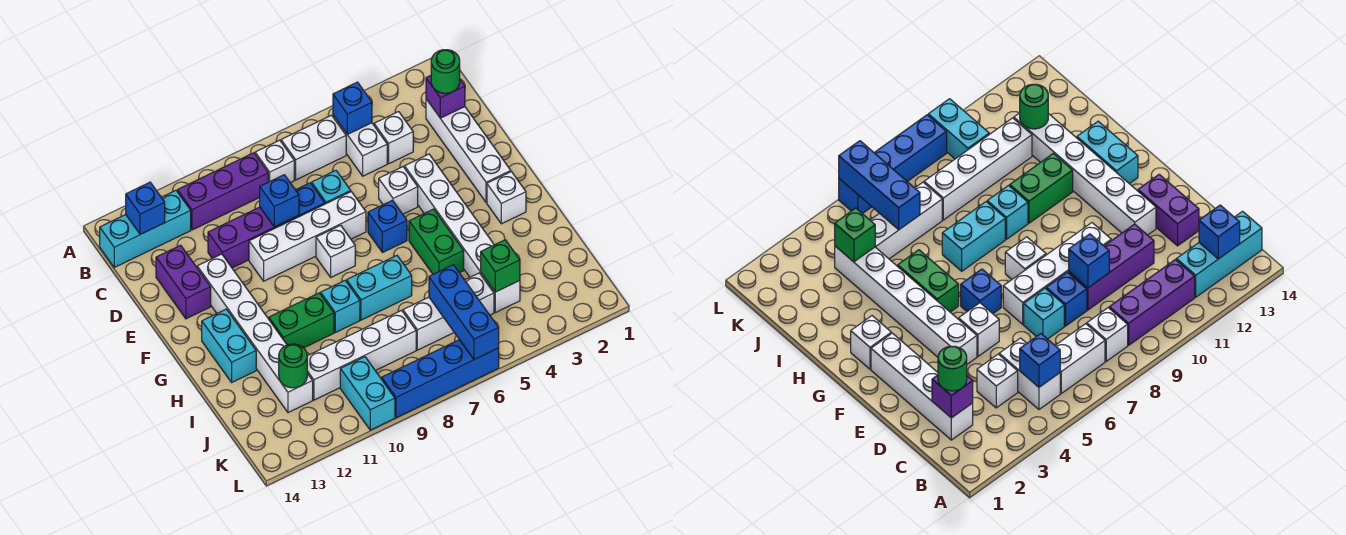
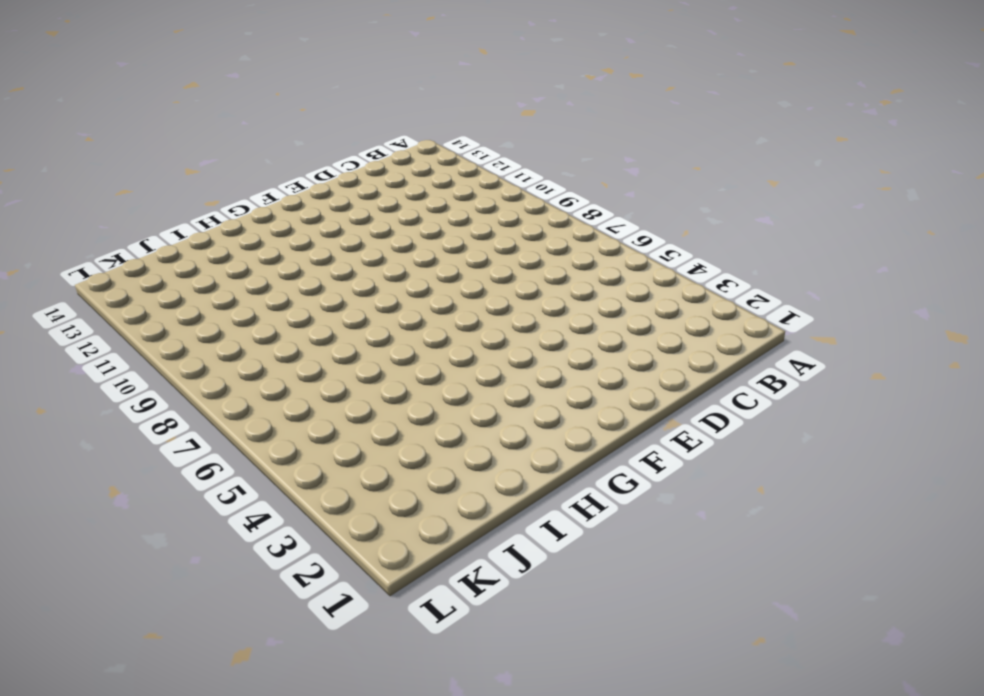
none -> white brick B5:C5 level 1
none -> white brick B6:B7 level 1
none -> white brick B8 level 1
none -> purple brick B9:B11 level 1

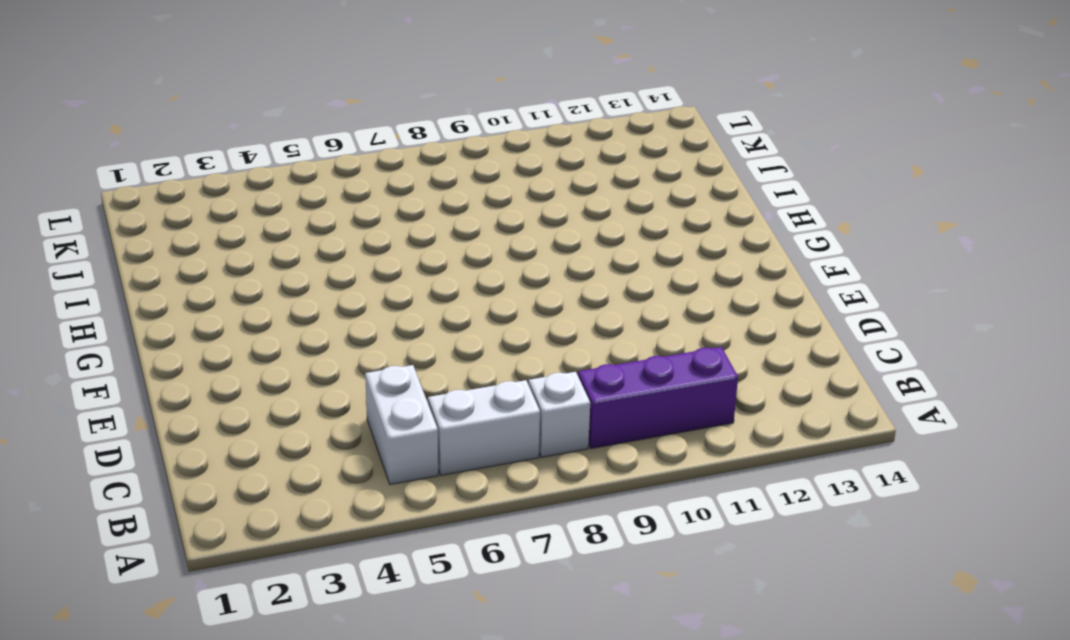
none -> cyan brick B12:B14 level 1
none -> white brick C2:F2 level 1
none -> white brick C4 level 1
none -> cyan brick D7 level 1

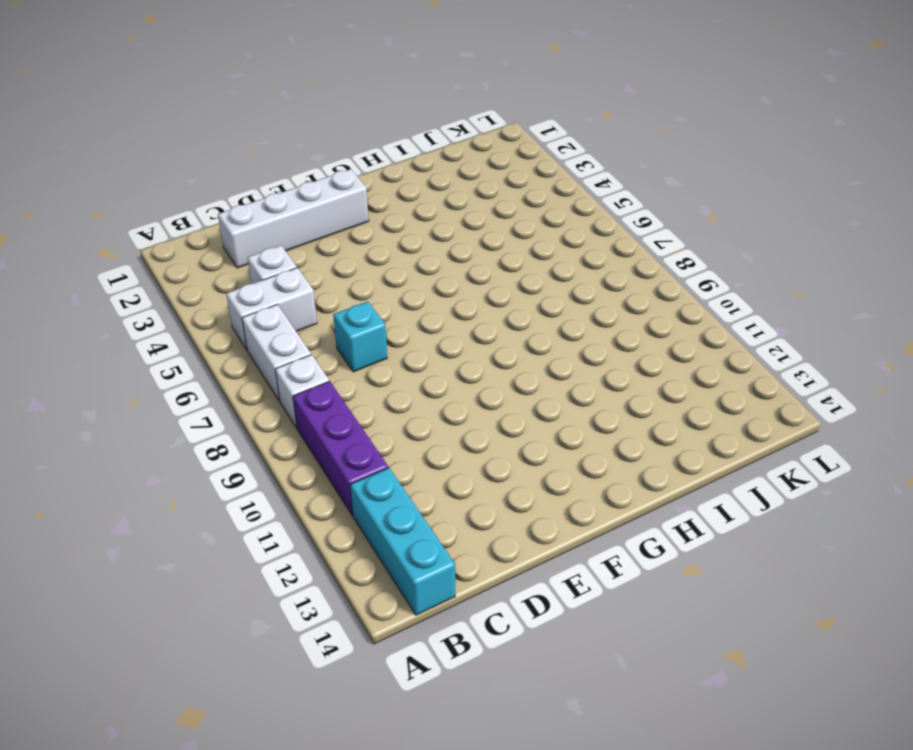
none -> blue brick D8 level 1
none -> purple brick D9:D11 level 1
none -> purple brick D13:E13 level 1
none -> white brick E4:J4 level 1

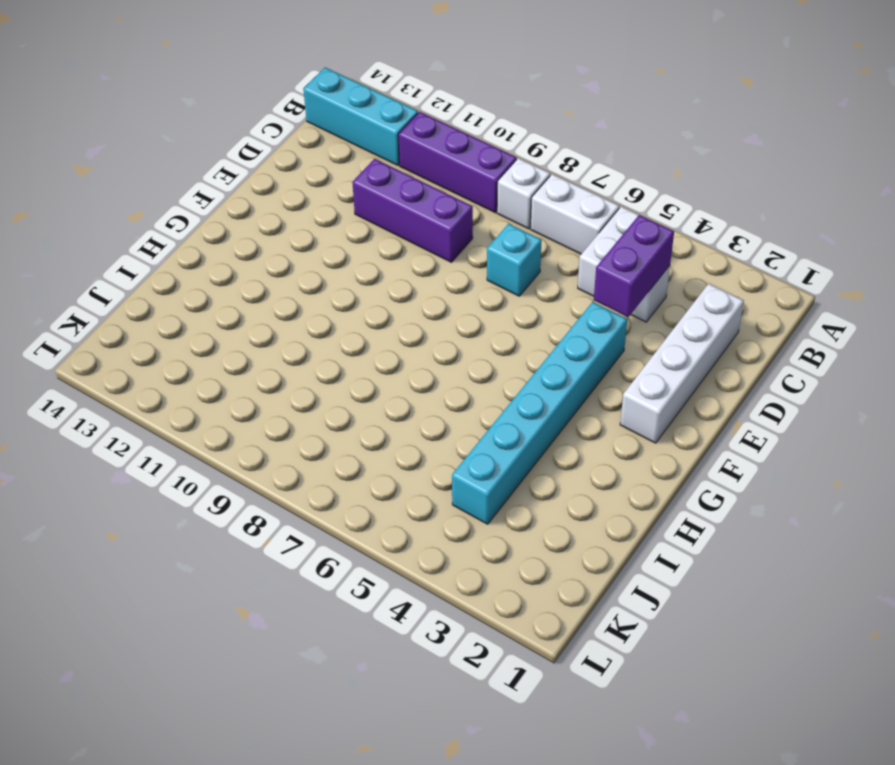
purple brick C4:D4 level 2 -> purple brick D13:E13 level 1
cyan brick E4:J4 level 1 -> white brick E4:J4 level 1
none -> blue brick D8 level 1
none -> white brick E5 level 1
none -> white brick E7:E10 level 1
none -> white brick E12:J12 level 1

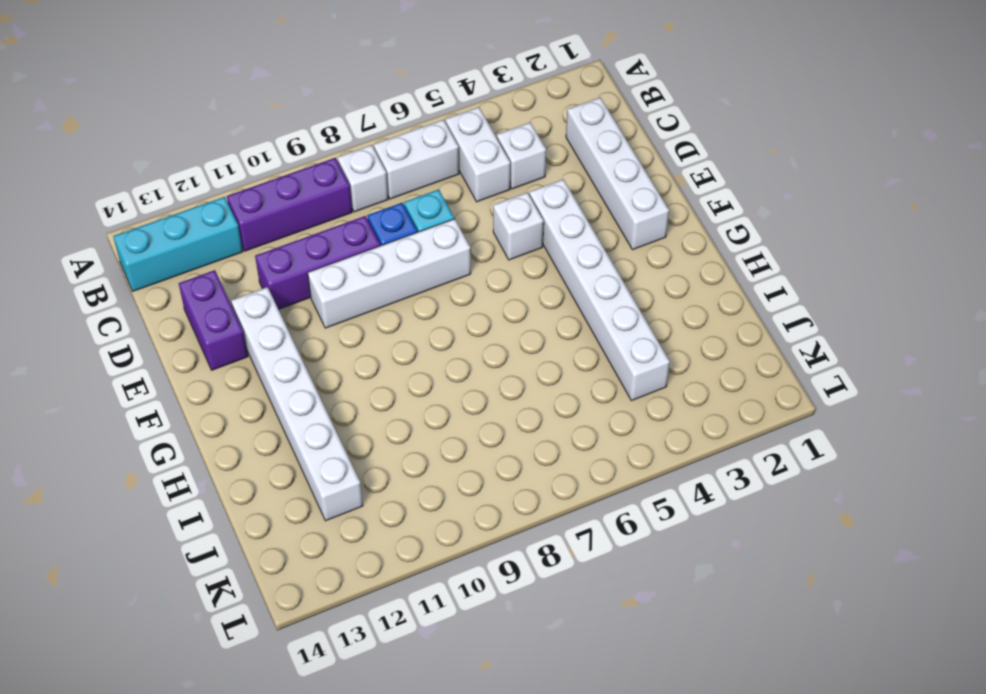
none -> blue brick F6 level 1
none -> white brick F8 level 1
none -> white brick G2 level 1
none -> green brick G5:H5 level 1

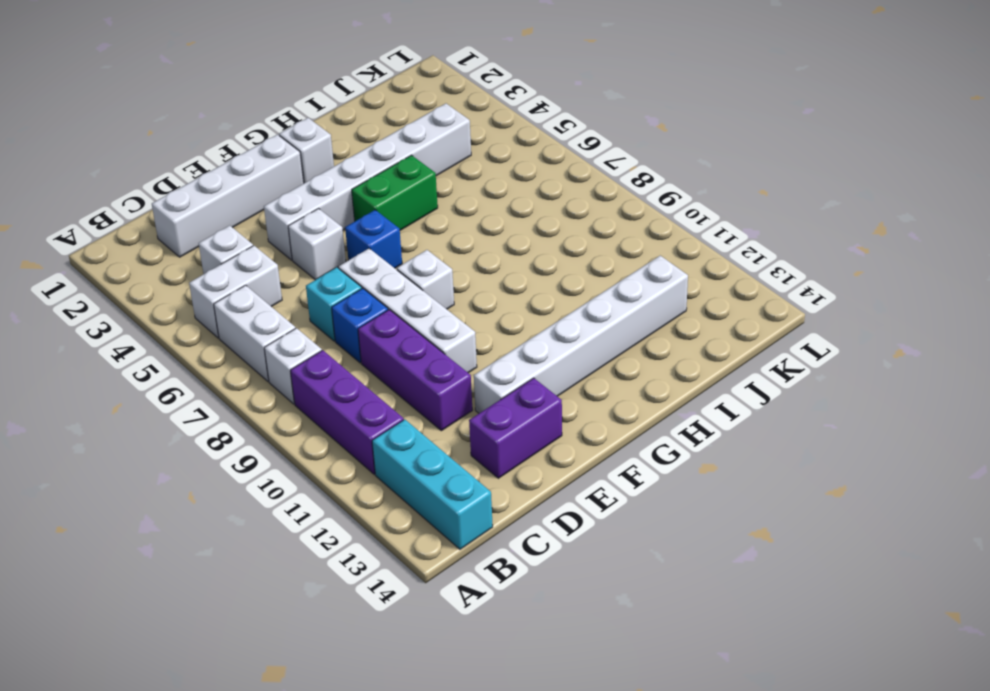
none -> cyan brick G13:H13 level 1
none -> cyan brick H7:H8 level 1
none -> cyan brick H9 level 1
none -> green brick H10:H11 level 1

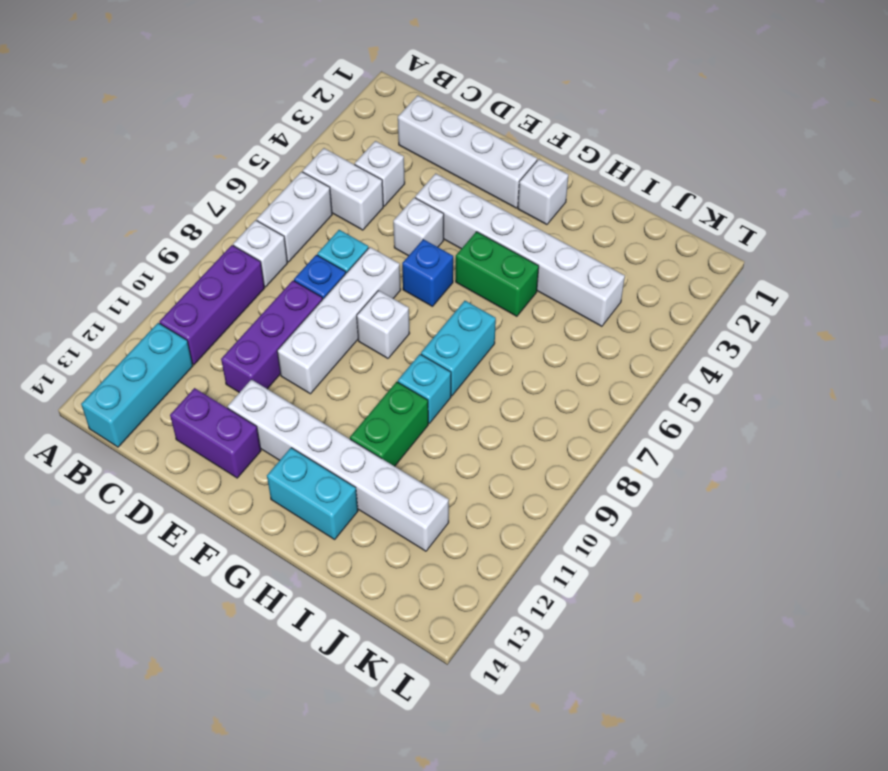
none -> white brick J5:J7 level 1
none -> white brick J8:J11 level 1
none -> cyan brick K10:L10 level 1
none -> blue brick L6:L9 level 1

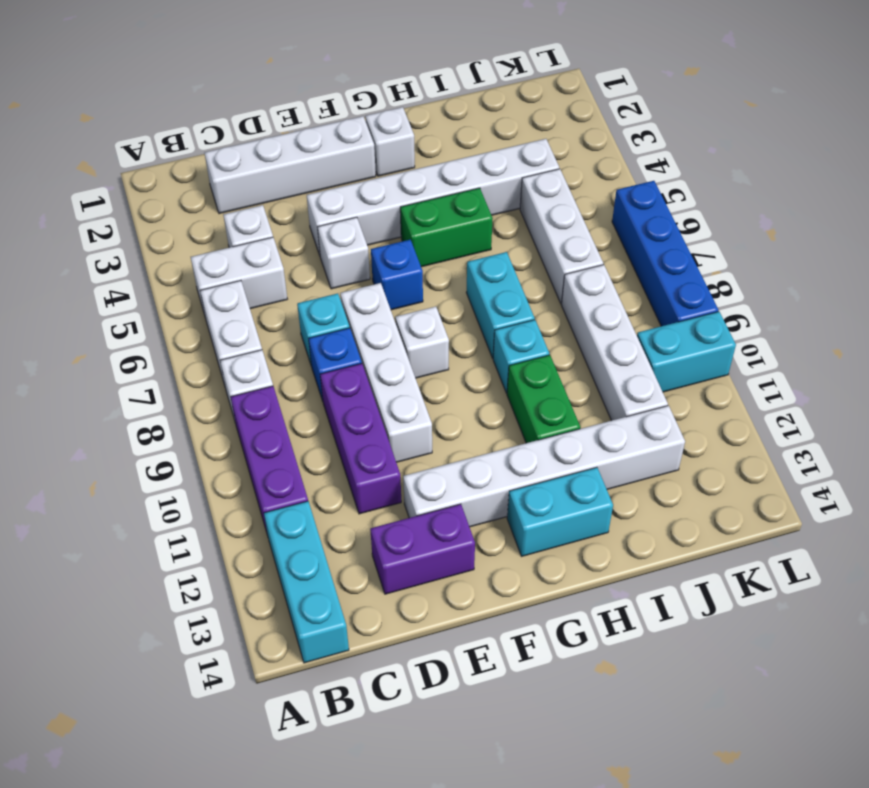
none -> blue brick B5 level 2
none -> blue brick B13 level 2
none -> purple brick C2 level 2
none -> blue brick D9 level 2

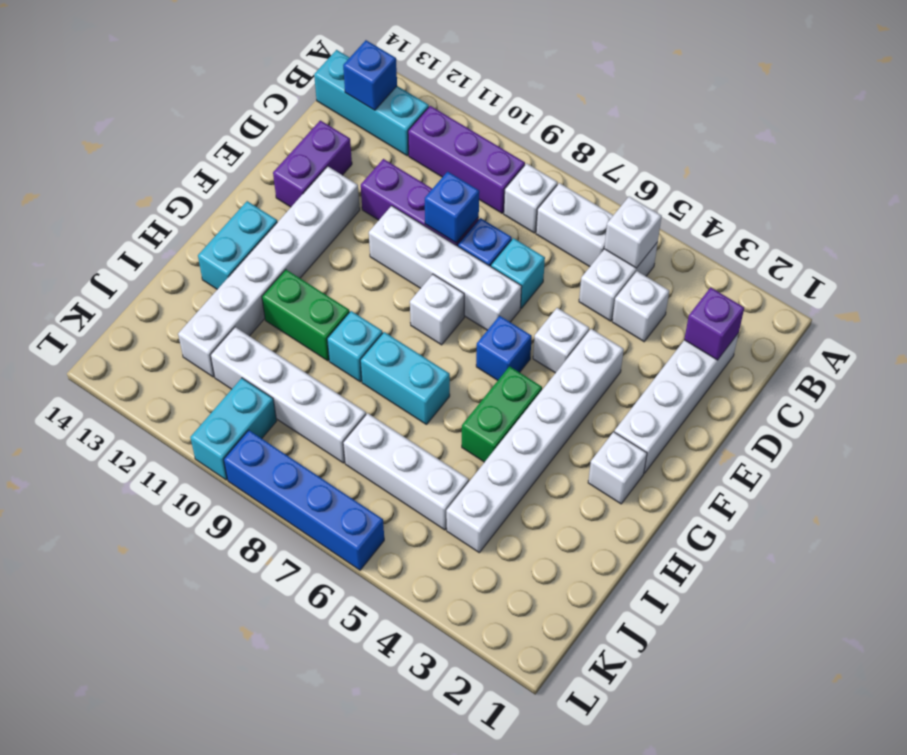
white brick B5 level 2 -> blue brick B5 level 2
none -> green brick J4 level 2
none -> blue brick J6:L6 level 2
none -> green round brick J12 level 2
none -> green round brick C2 level 3

